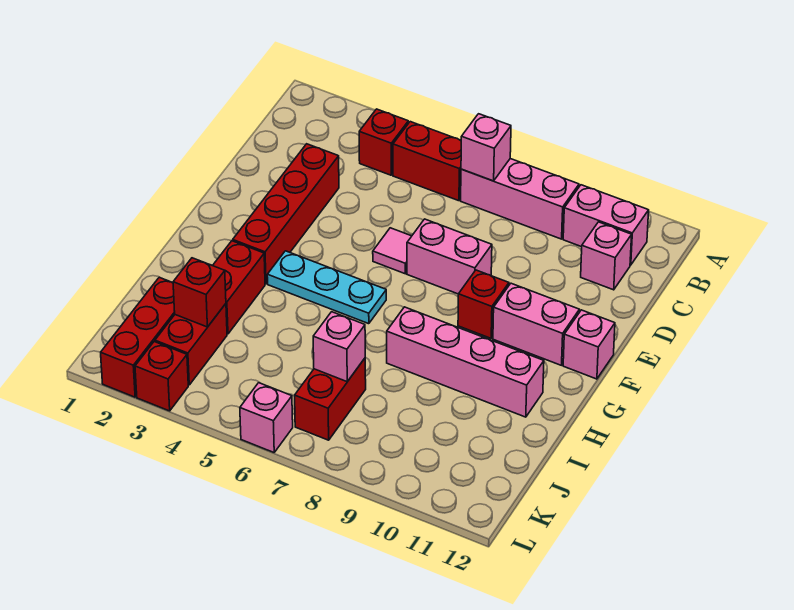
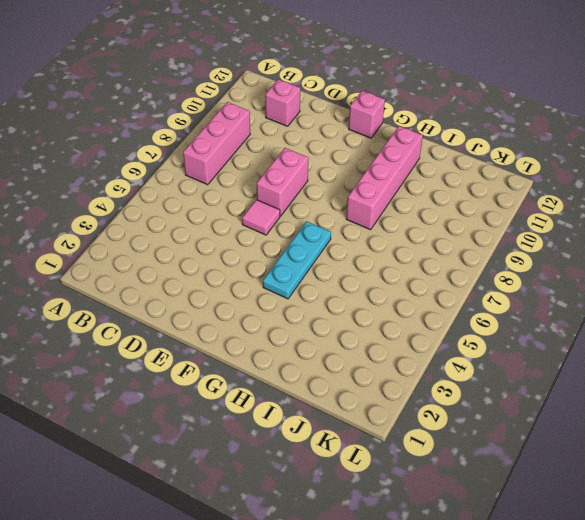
none -> red brick B4 level 1
none -> red brick B5:B6 level 1
none -> pink brick B10:B11 level 1

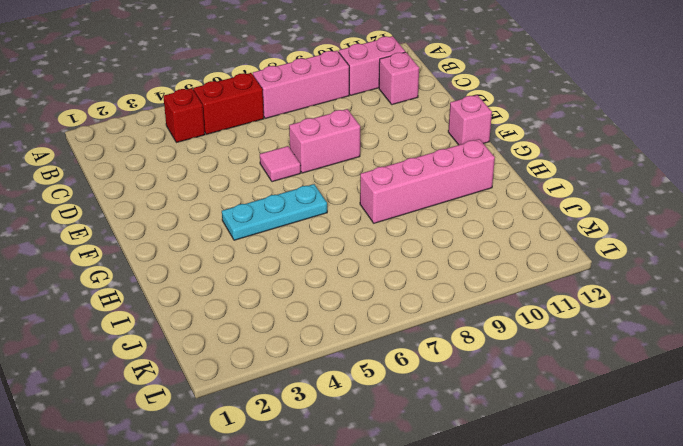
none -> red brick D3:G3 level 1
none -> red brick F9 level 1
none -> pink brick F10:F11 level 1

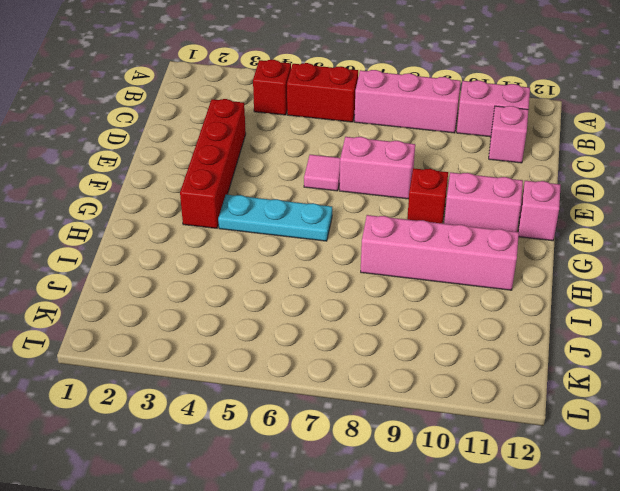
none -> red brick H3:I3 level 1
none -> red brick J2:L2 level 1
none -> red brick J3:K3 level 1

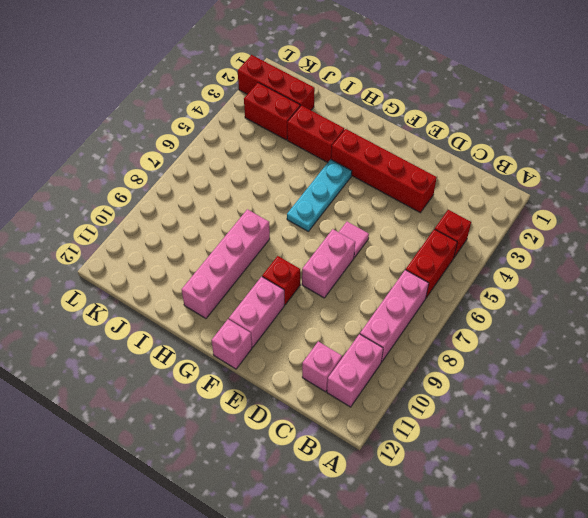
none -> red brick J7:K7 level 1
none -> red brick L3 level 1
none -> pink brick L6 level 1

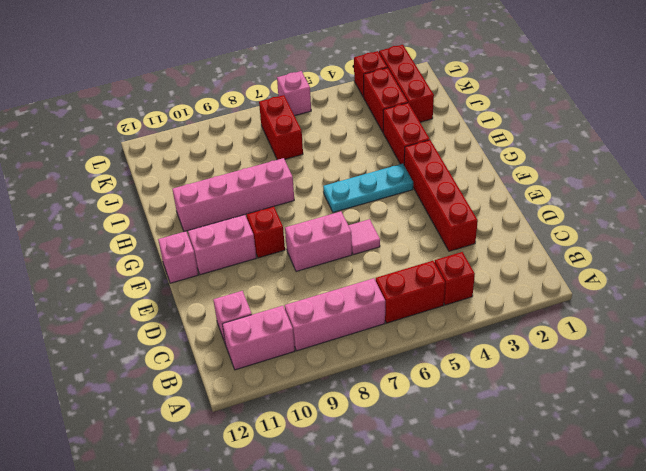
none -> pink brick B7 level 2
none -> red brick J3 level 2
none -> pink brick J7 level 2

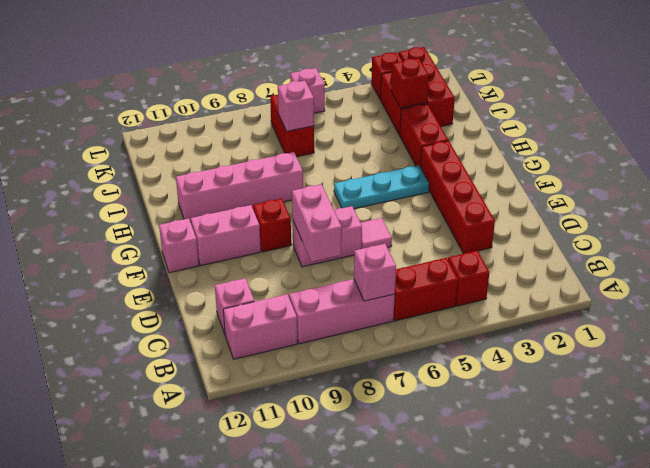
pink brick D8:E8 level 2 -> none

